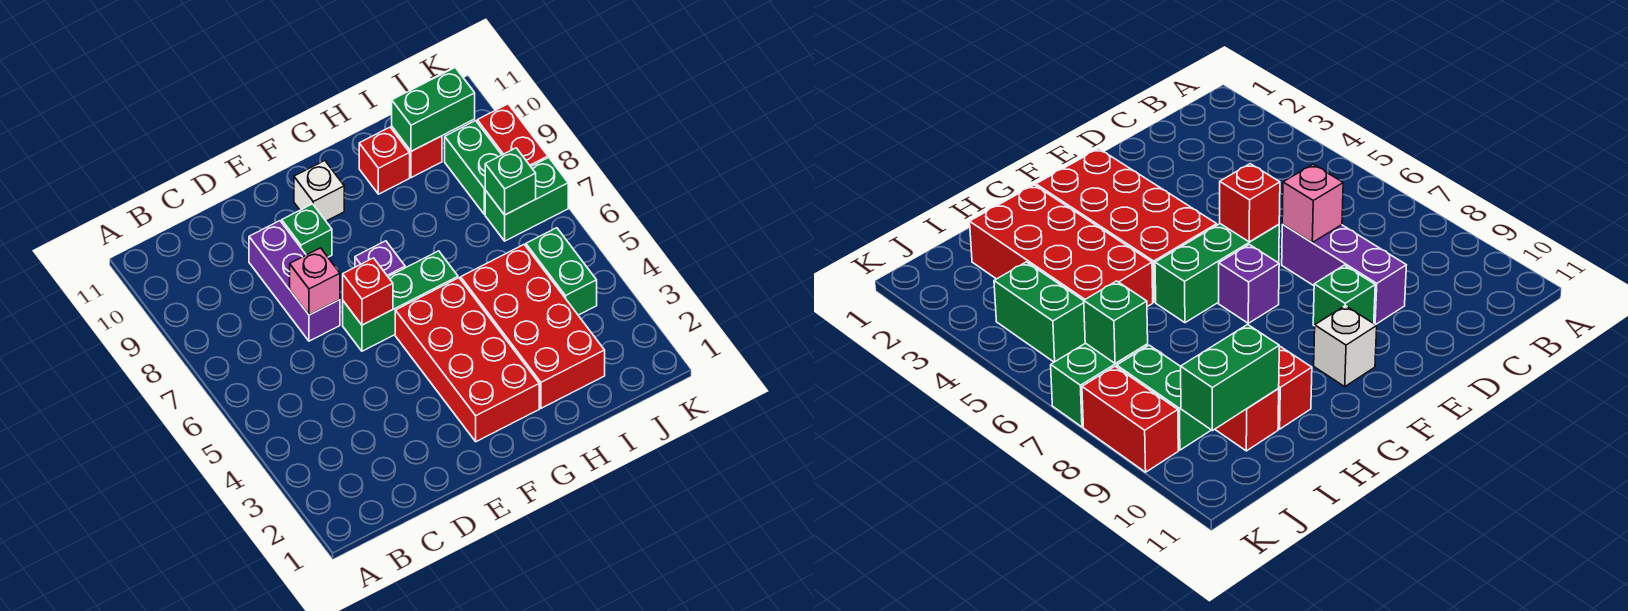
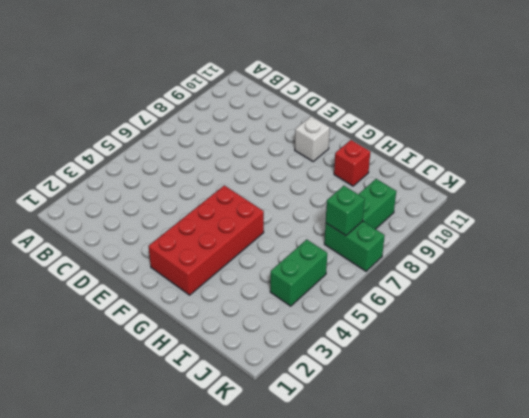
none -> purple brick D7:D9 level 1
none -> green brick E6:G6 level 1
none -> green brick E9 level 1

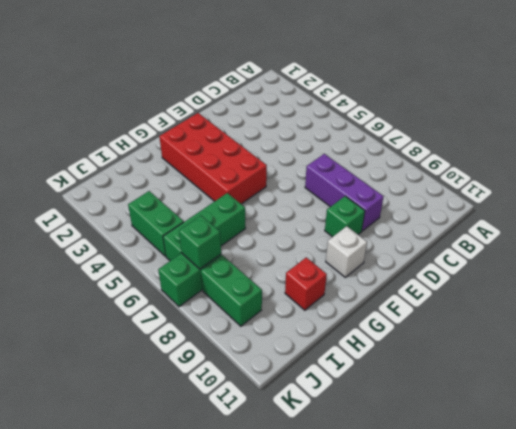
green brick H6:J6 level 1 -> green brick E6:G6 level 1
none -> purple brick F7 level 1
none -> red brick H2:I5 level 1
none -> red brick I10 level 1

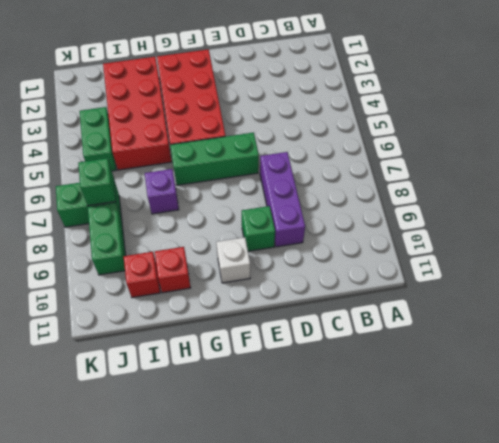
purple brick H7 level 1 -> purple brick F7 level 1
none -> red brick K8:K9 level 1
none -> pink brick D7 level 2
none -> red brick E6 level 2

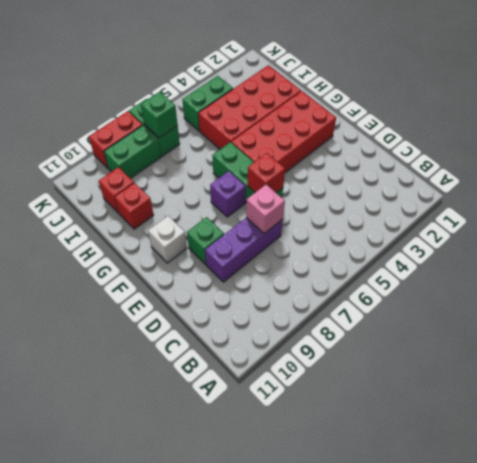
none -> green brick I10:J10 level 2

